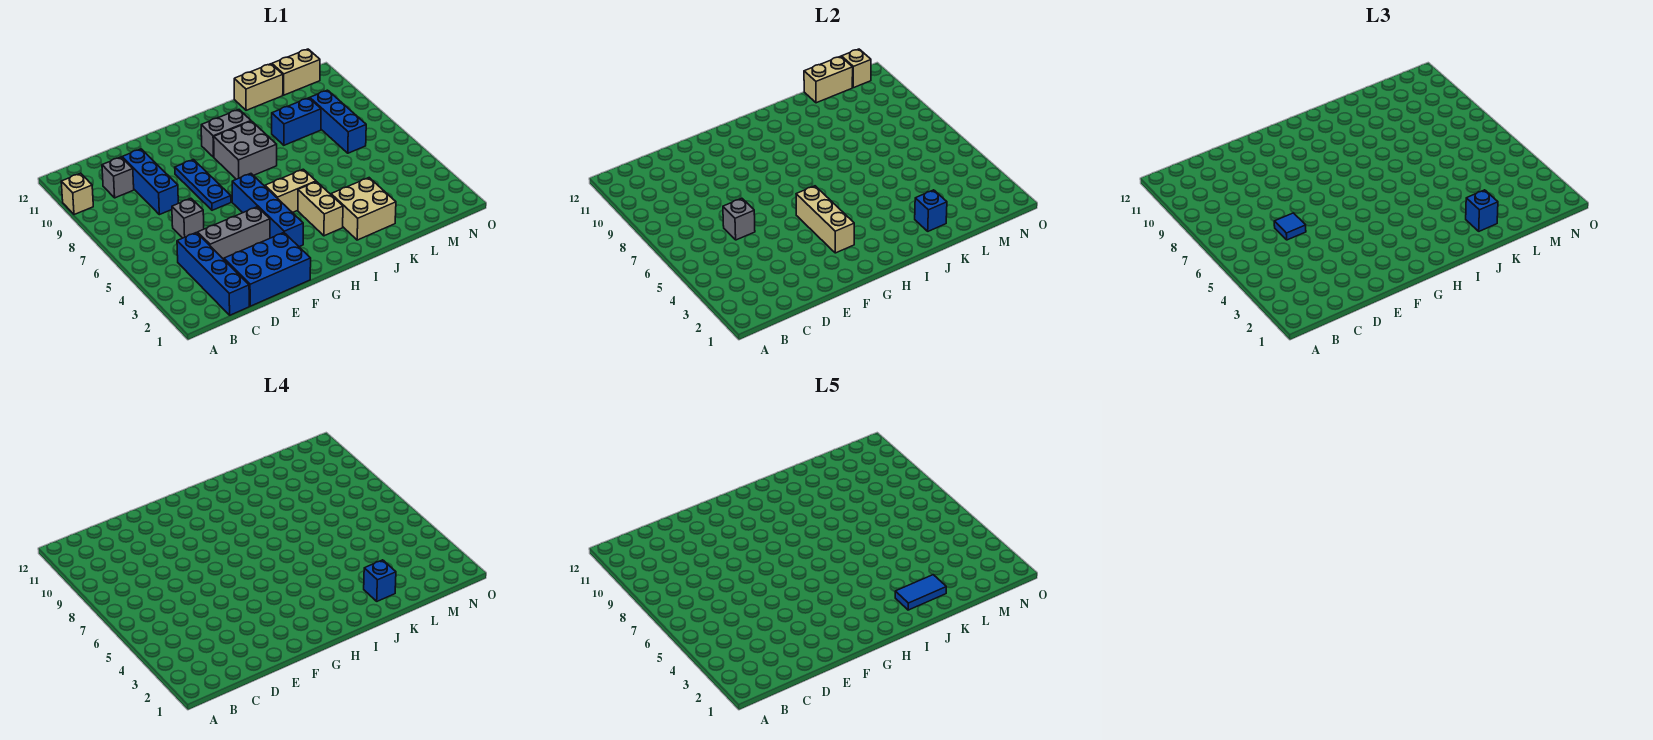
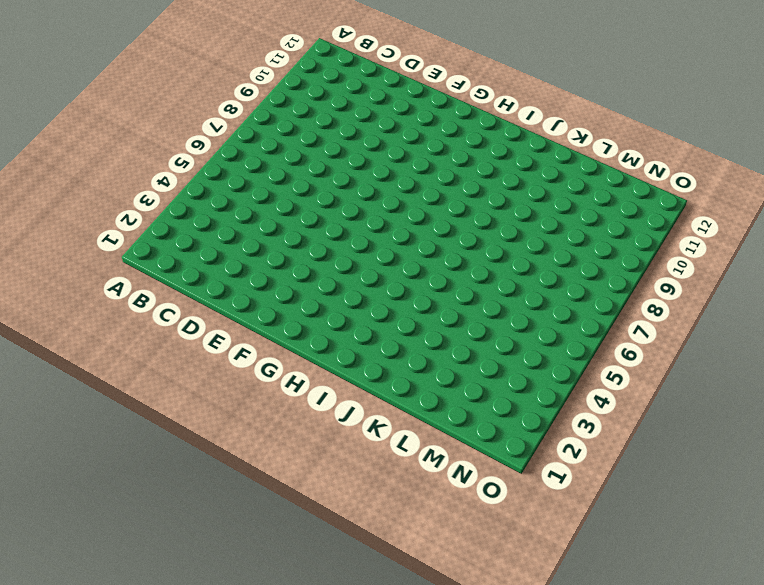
none -> tan brick A10 level 1
none -> blue brick C1:C4 level 1
none -> grey brick C10 level 1

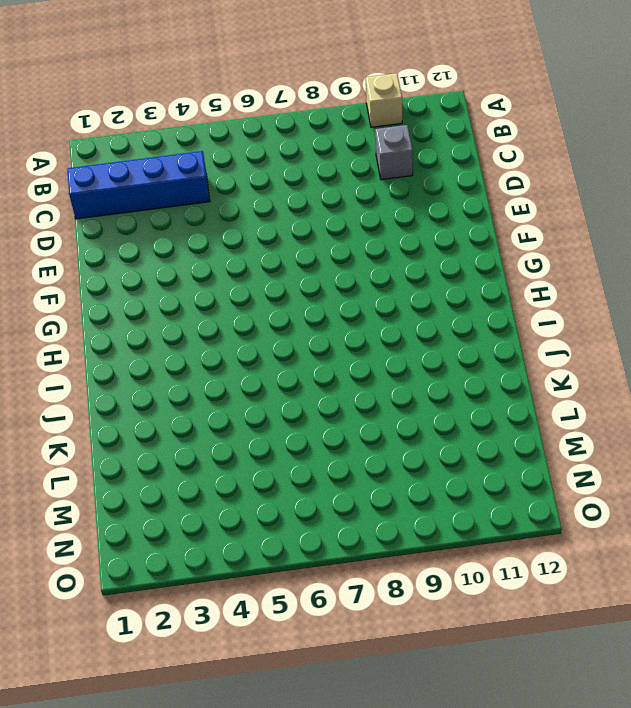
none -> blue brick D1:F2 level 1
none -> grey brick D4:F4 level 1
none -> grey brick D6 level 1

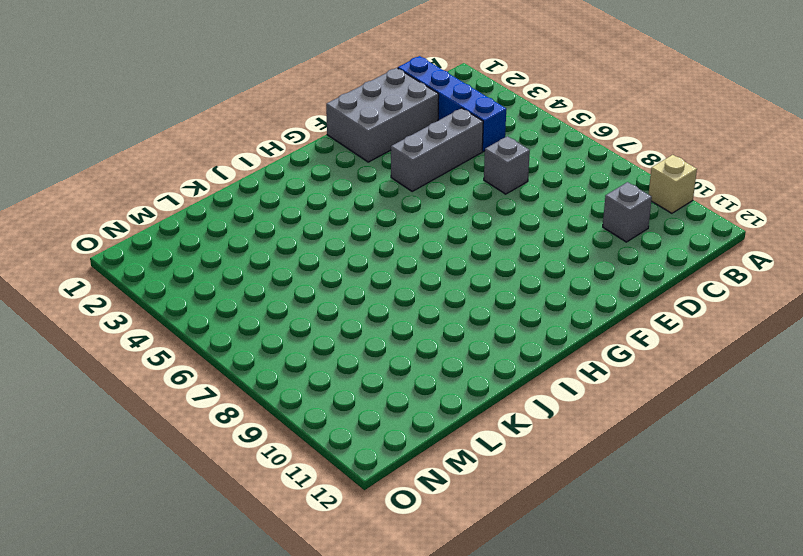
grey brick D1:F2 level 1 -> blue brick D1:F2 level 1
none -> blue brick D8:D10 level 1
none -> blue plate F7:F9 level 1
none -> blue brick G3:G6 level 1

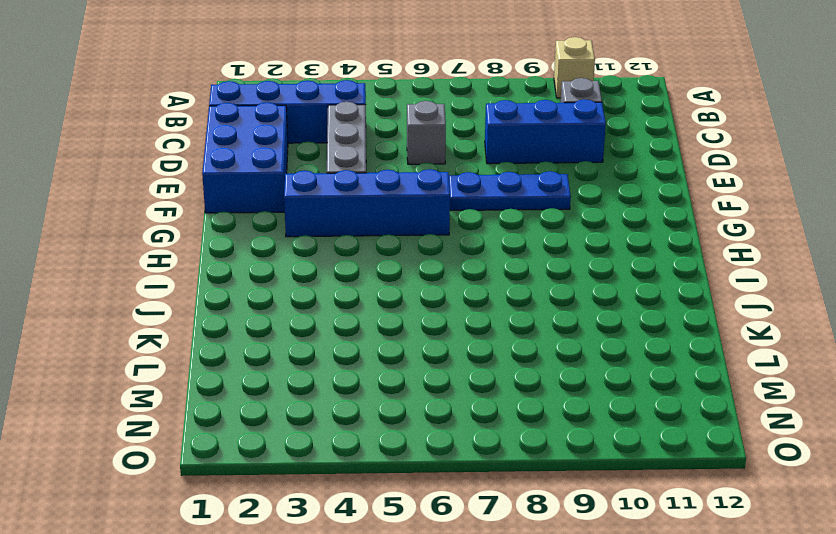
none -> tan brick H5:I5 level 1
none -> grey brick H8:I9 level 1
none -> grey brick H10:I10 level 1

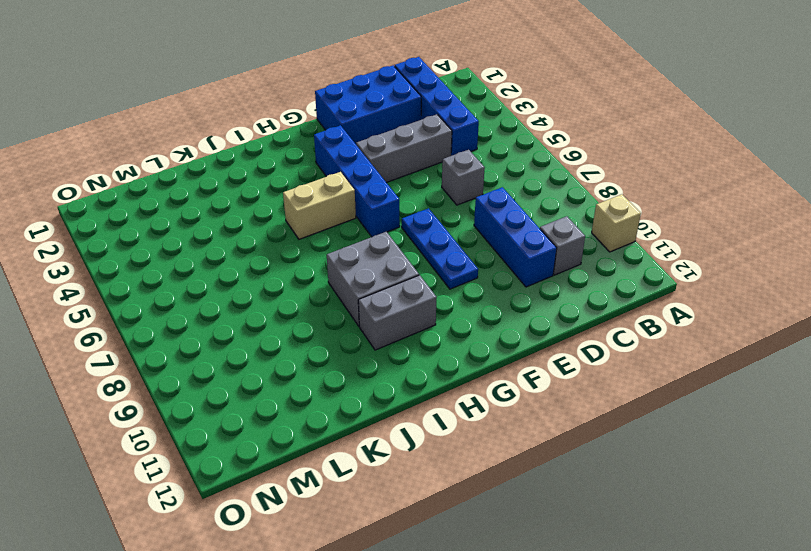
none -> tan brick I3:I4 level 1
none -> tan brick J2:K3 level 1
none -> blue brick K9:L9 level 1

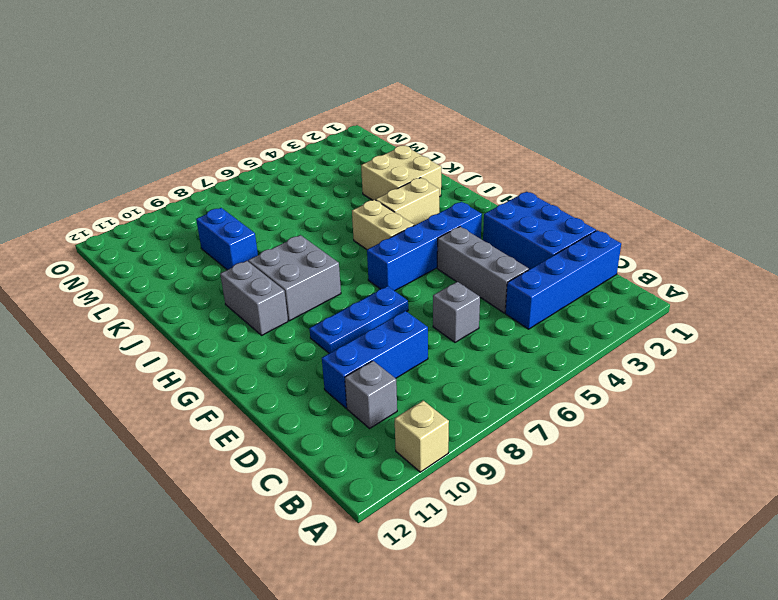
none -> tan brick K12:L12 level 1
none -> blue brick M7:M9 level 1
none -> tan brick M12:N12 level 1

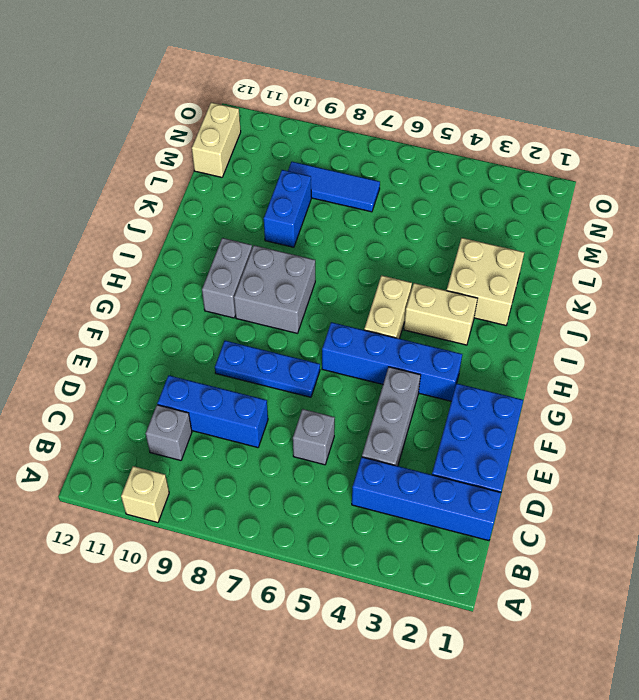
blue tile M7:M9 level 1 -> blue brick M7:M9 level 1
none -> tan brick K12:L12 level 1
none -> grey brick D6 level 2
none -> tan brick G3:G5 level 2

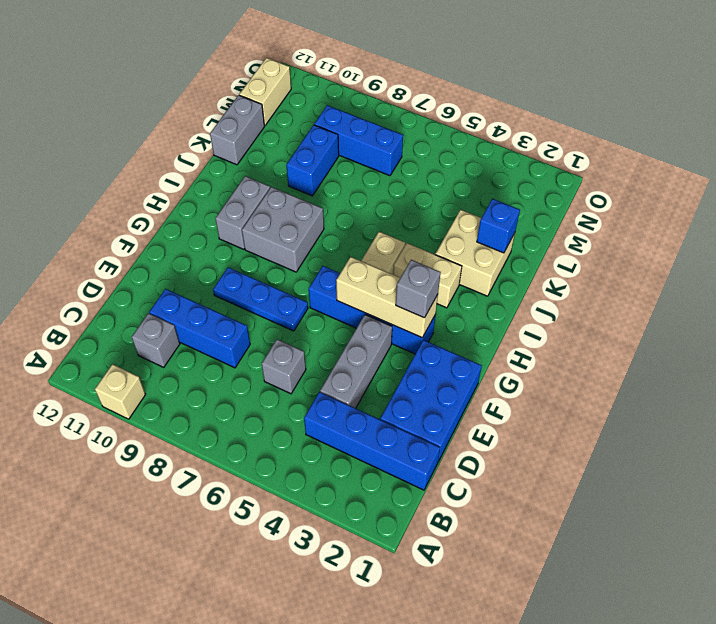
grey brick G3 level 3 -> grey brick D6 level 2
grey brick K12:L12 level 1 -> tan brick K12:L12 level 1
none -> tan brick L12:M12 level 2
none -> tan brick N12 level 2
none -> blue tile D6 level 3

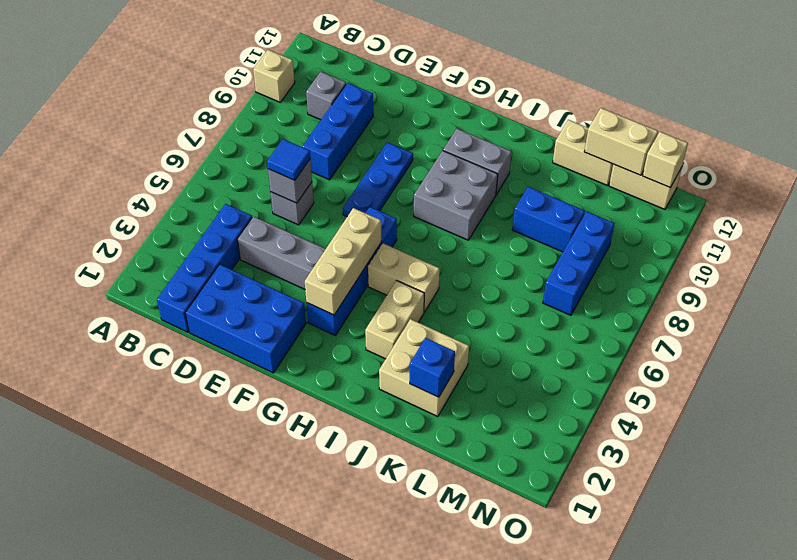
none -> blue brick K2 level 3
none -> blue brick K2 level 4
none -> blue tile J2:K2 level 5

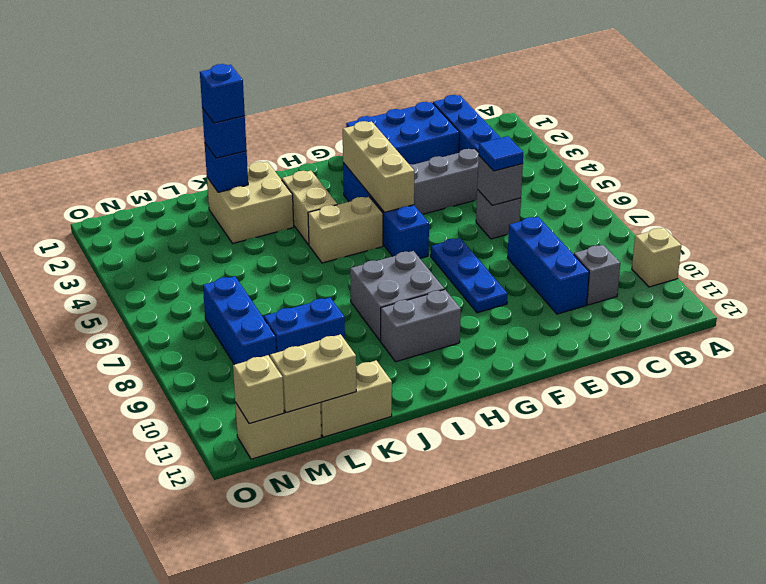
none -> blue tile J2:K2 level 5

